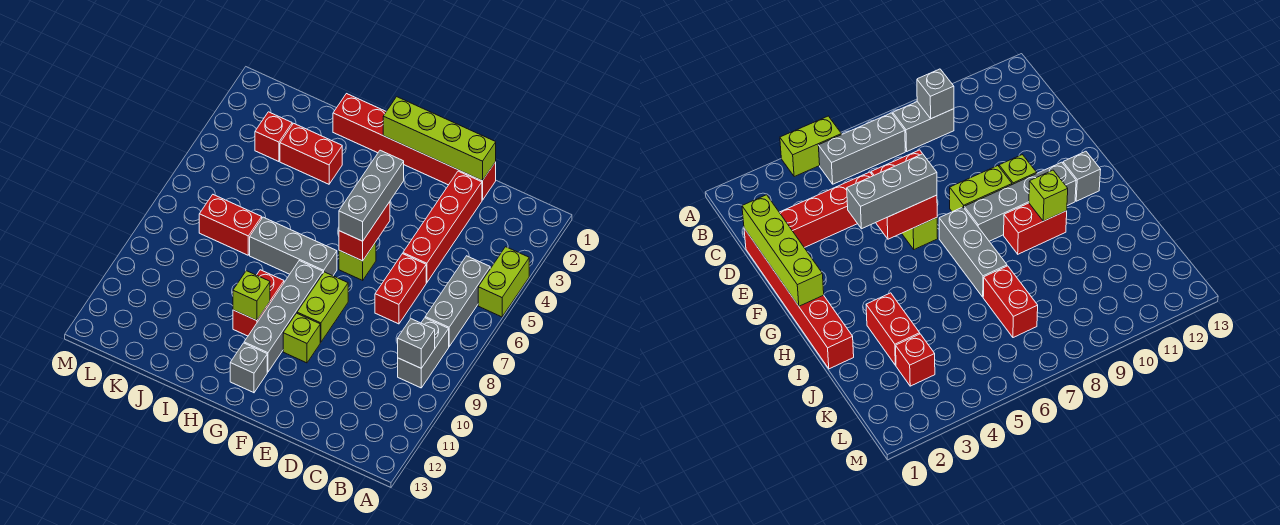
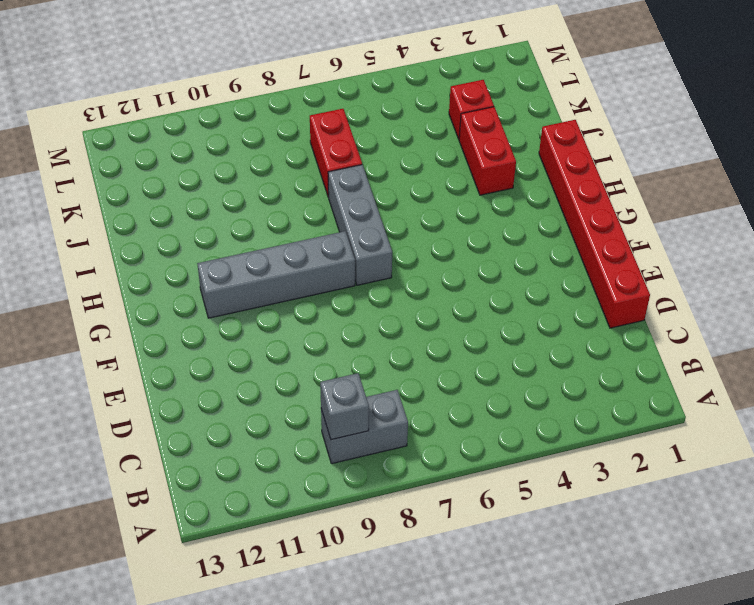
none -> lime brick A4:A5 level 1
none -> grey brick B5:B7 level 1
none -> red brick D2:D5 level 1

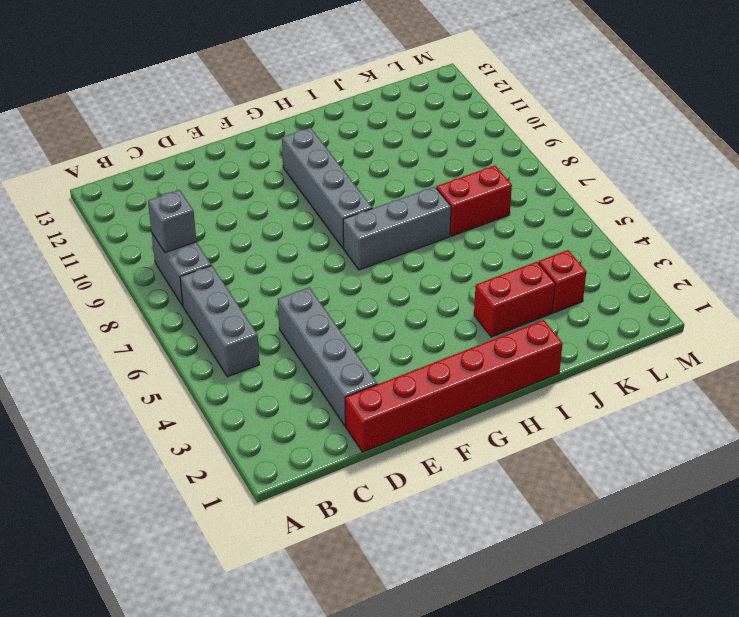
grey brick D2:D5 level 1 -> red brick D2:D5 level 1
none -> lime brick A4:A5 level 1
none -> red brick D6:D7 level 1
none -> lime brick F6 level 1

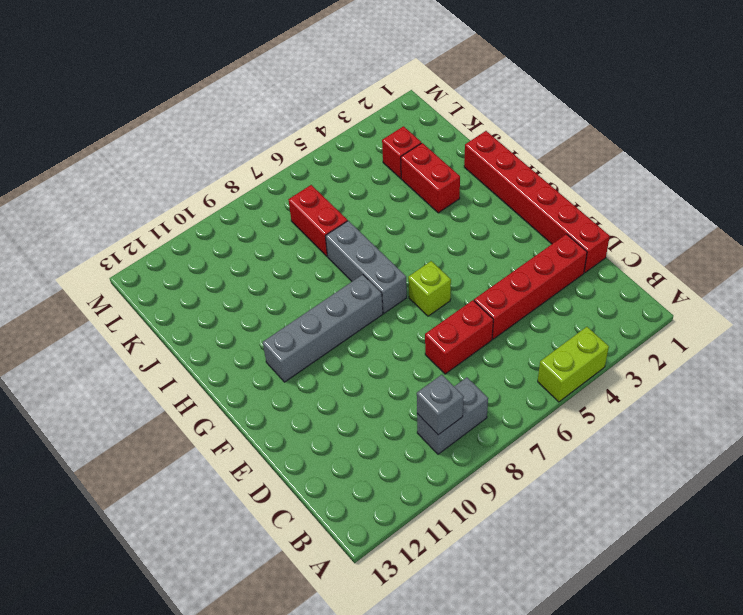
none -> grey brick B5:B7 level 1
none -> lime brick F8:F9 level 1
none -> lime brick F10 level 1

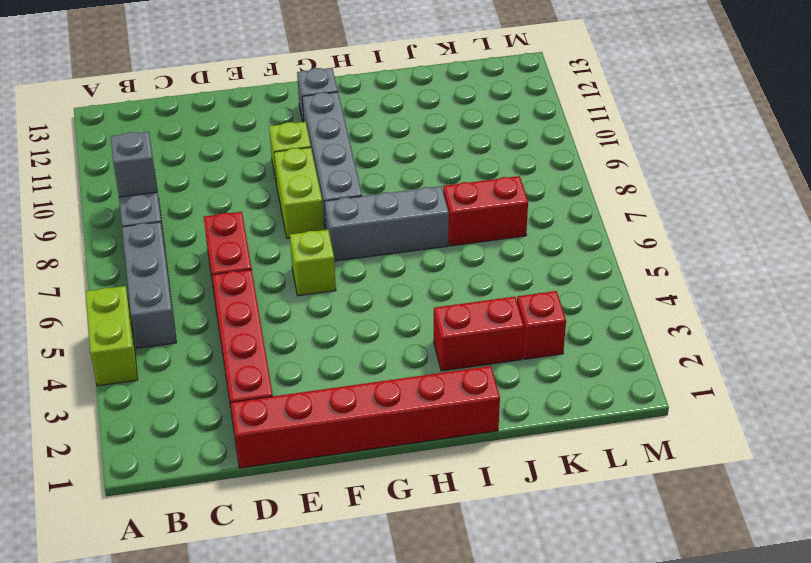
none -> red brick H9:H10 level 1
none -> lime brick D1:G1 level 2
none -> red brick F5:F6 level 2

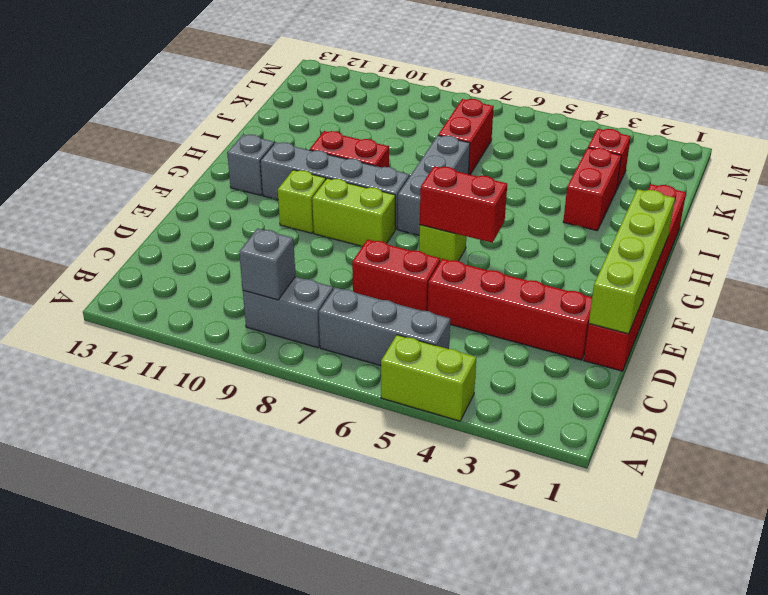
none -> lime brick H10 level 2
none -> grey brick F4:F6 level 3

